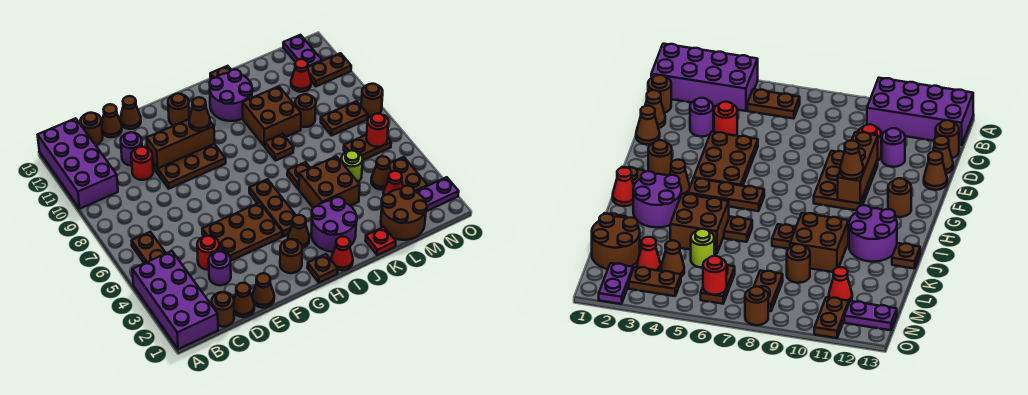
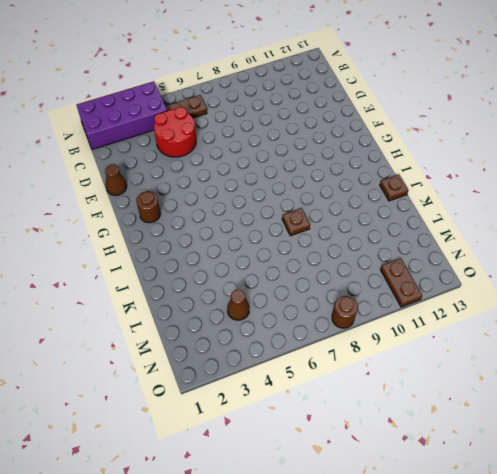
red round brick C4:D5 level 1 -> red round brick D4 level 1
none -> purple brick A10:B13 level 1
none -> brown round brick C1 level 1
none -> brown round brick C13 level 1
none -> brown cone D1 level 1

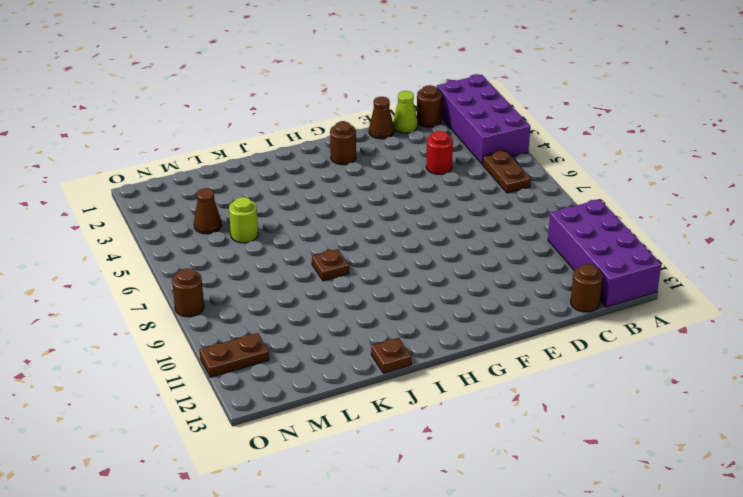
lime cone D1 level 1 -> brown cone D1 level 1
none -> purple round brick D3 level 1
none -> red round brick D10 level 1
none -> purple round brick D11 level 1
none -> brown cone D13 level 1

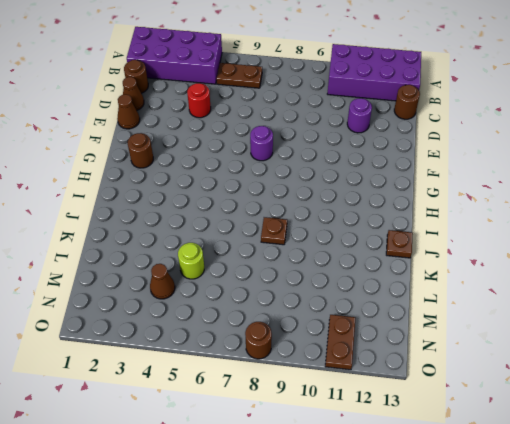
purple round brick F7 level 1 -> purple round brick D3 level 1
none -> red round brick D10 level 1
none -> brown cone D13 level 1
none -> brown plate E4:G5 level 1
none -> brown plate E9:G10 level 1

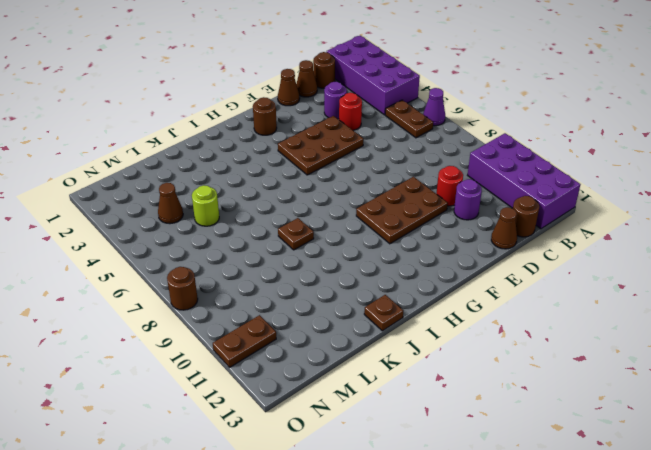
purple cone A6 level 1 -> none
none -> brown cone E13 level 1
none -> brown round brick G12 level 1
none -> brown plate H1 level 1
none -> brown cone H3 level 1

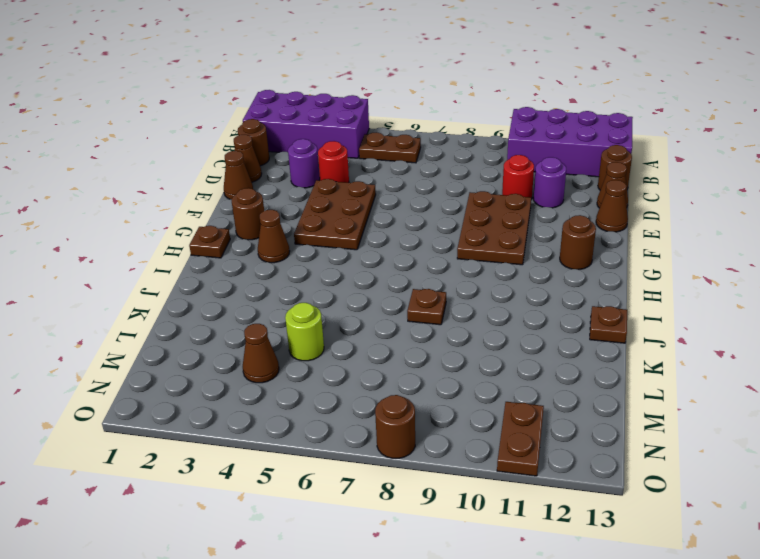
none -> brown plate H4:H6 level 1
none -> red cone I1 level 1
none -> purple round brick I2:J3 level 1
none -> purple round brick I11:J12 level 1

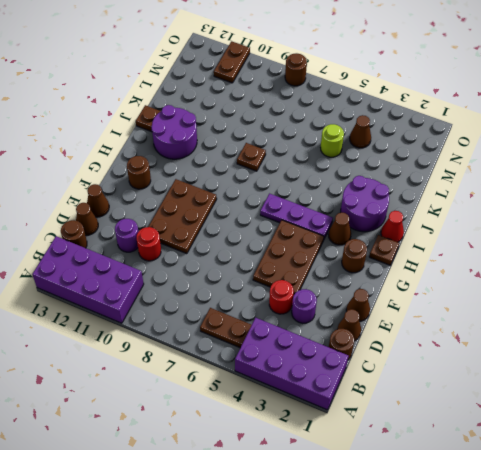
purple plate H4:H6 level 1 -> brown plate H4:H6 level 1
none -> brown brick J4:K5 level 1
none -> brown plate J6 level 1
none -> brown brick J9:K10 level 1
none -> red plate K1 level 1

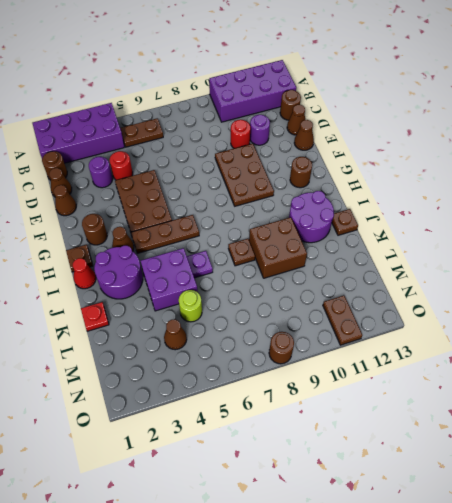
purple brick J4:K5 level 1 -> brown brick J4:K5 level 1
purple plate J6 level 1 -> brown plate J6 level 1
none -> brown round brick L1:M2 level 1
none -> brown round brick L9 level 1
none -> red cone M3 level 1
none -> brown plate M6:N6 level 1

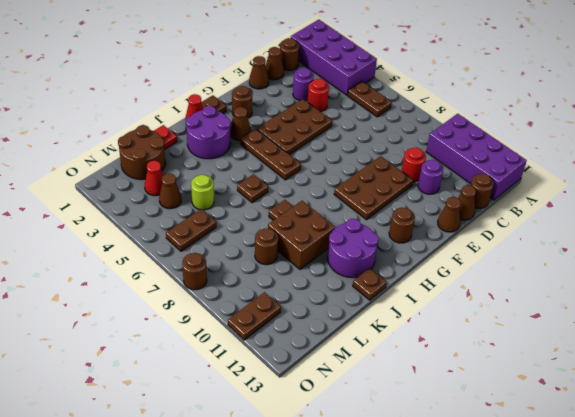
none -> brown brick J4:K5 level 1
none -> brown plate M8:N8 level 1
none -> red cone M11 level 1
none -> purple plate N2:O2 level 1

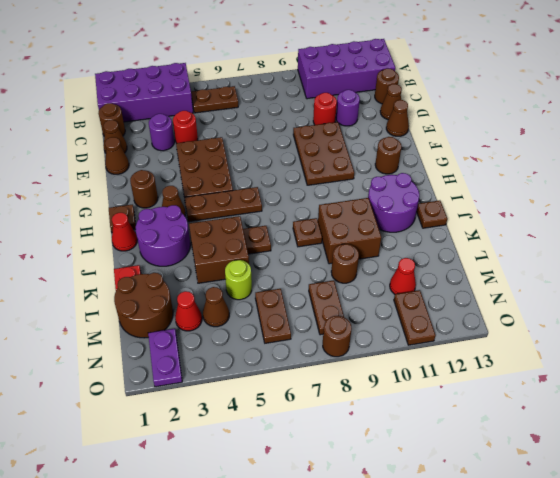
none -> brown plate N3:N4 level 1
none -> purple plate N12:N13 level 1
none -> brown brick E10:G10 level 2
none -> red round brick N6 level 2

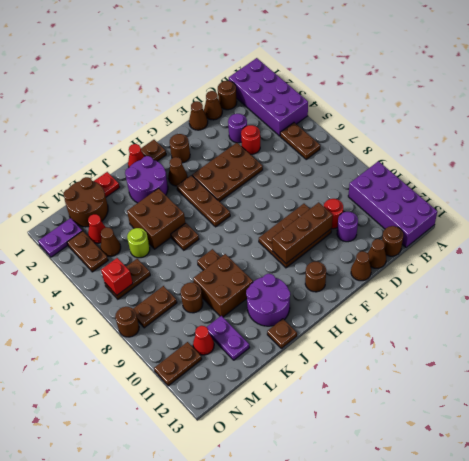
purple plate L11:L12 level 1 -> purple plate N12:N13 level 1
red brick N6 level 2 -> red round brick N6 level 2
none -> brown cone G10 level 3

